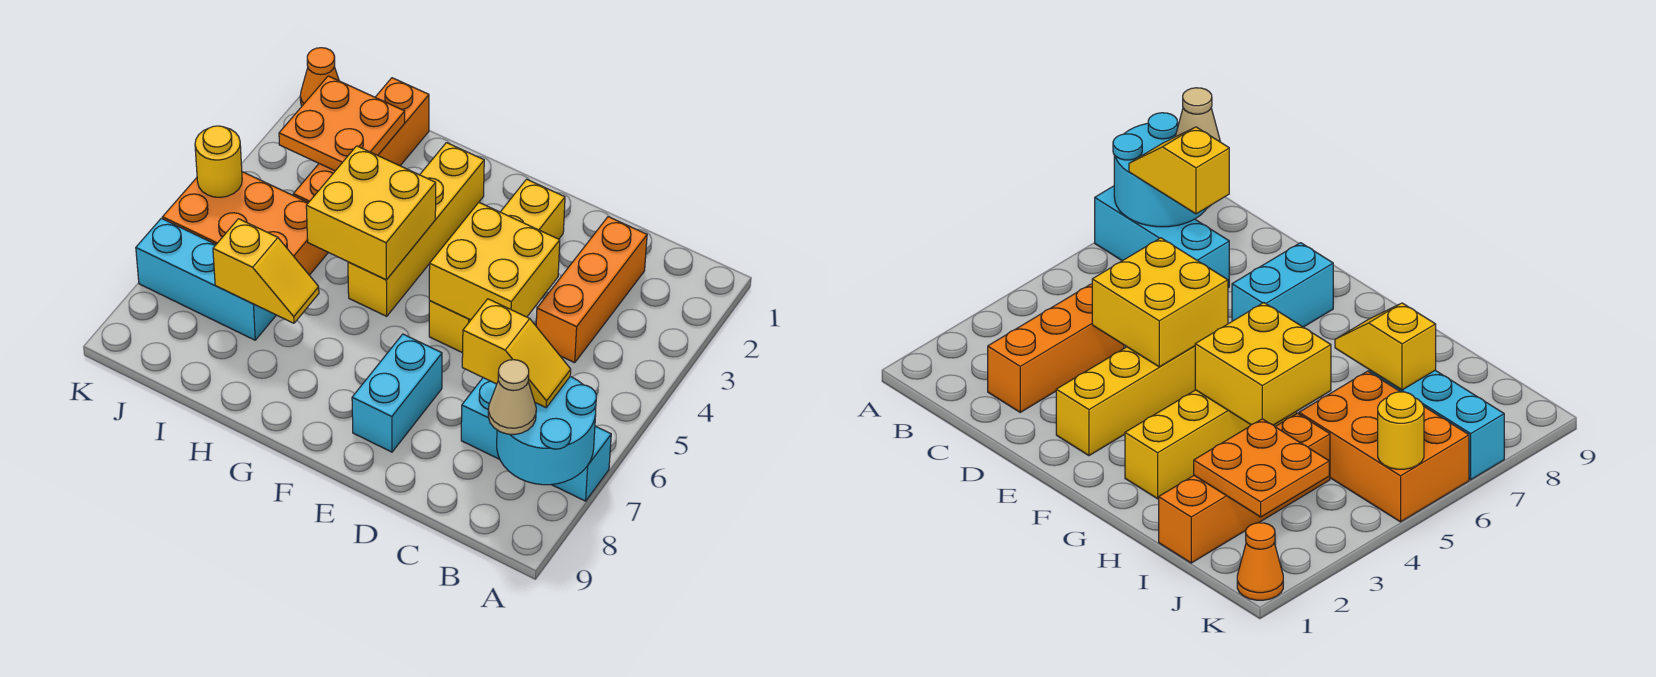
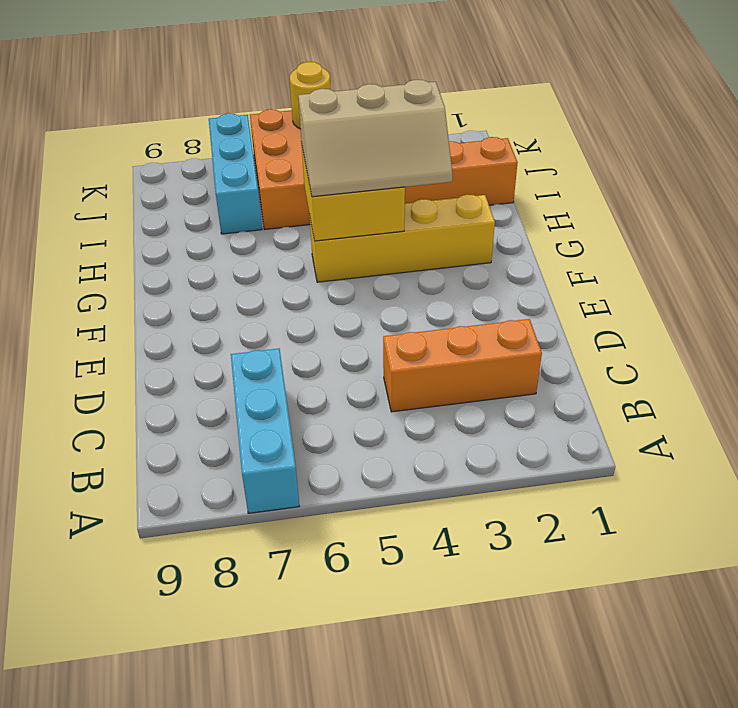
tan slope G3:H5 level 3 top H -> none
none -> yellow brick E2:E5 level 1
none -> cyan brick E7:E8 level 1
none -> orange cone K1 level 1

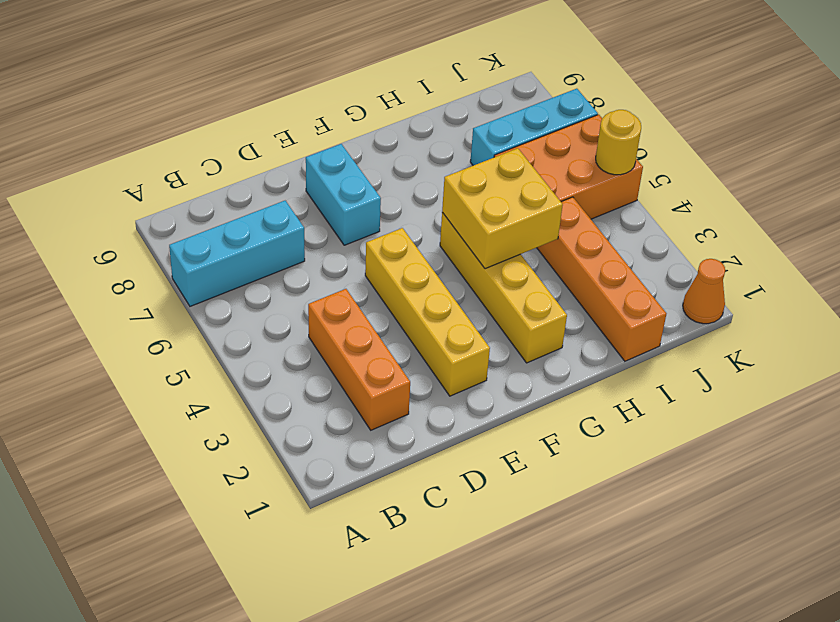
none -> cyan round brick A7:B8 level 2
none -> yellow brick D4:E5 level 2
none -> yellow slope H7:I7 level 2 top I

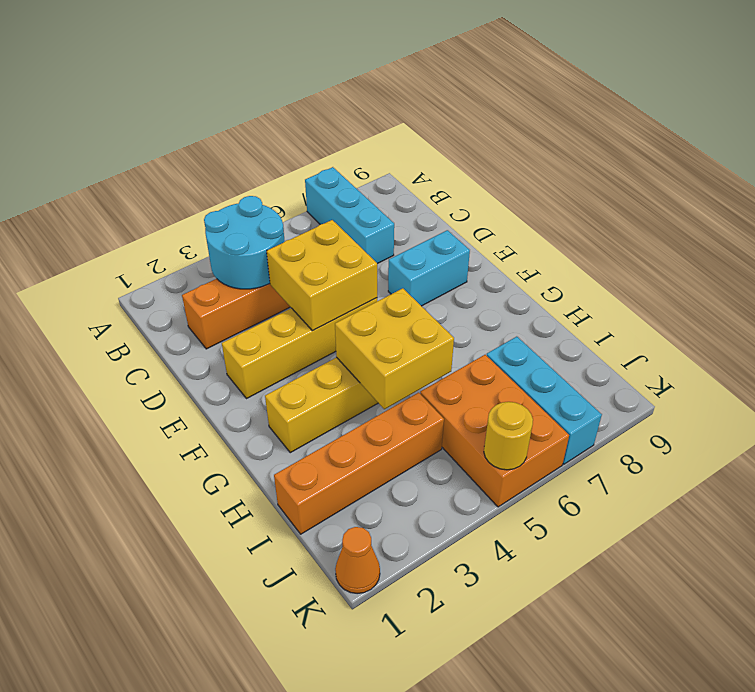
cyan round brick B3:C4 level 2 -> cyan round brick A7:B8 level 2
none -> yellow slope H7:I7 level 2 top I
none -> orange plate I2:J3 level 2
none -> yellow slope B7:C7 level 3 top C

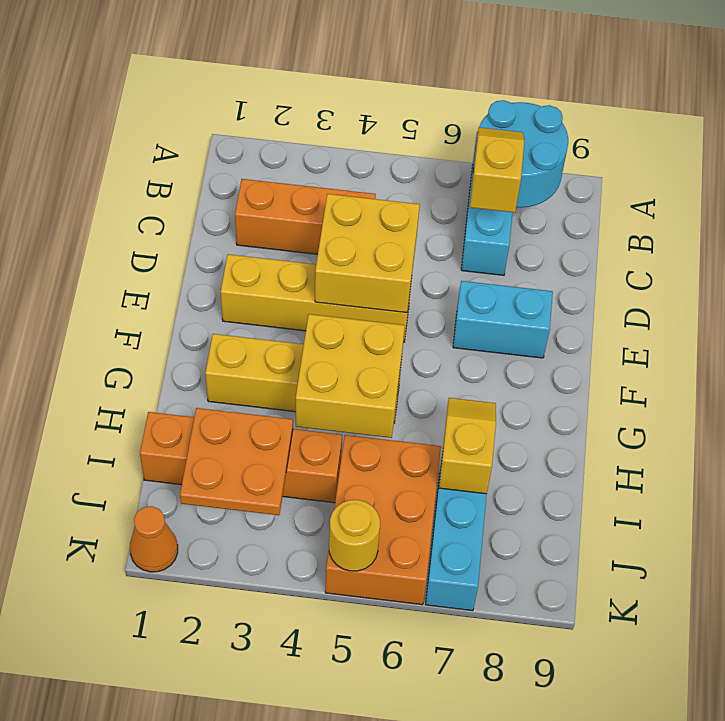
none -> tan cone B8 level 3

